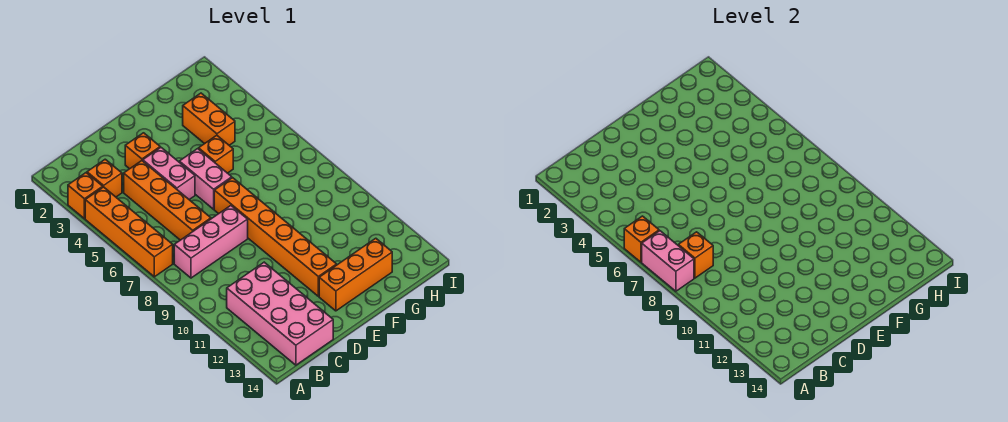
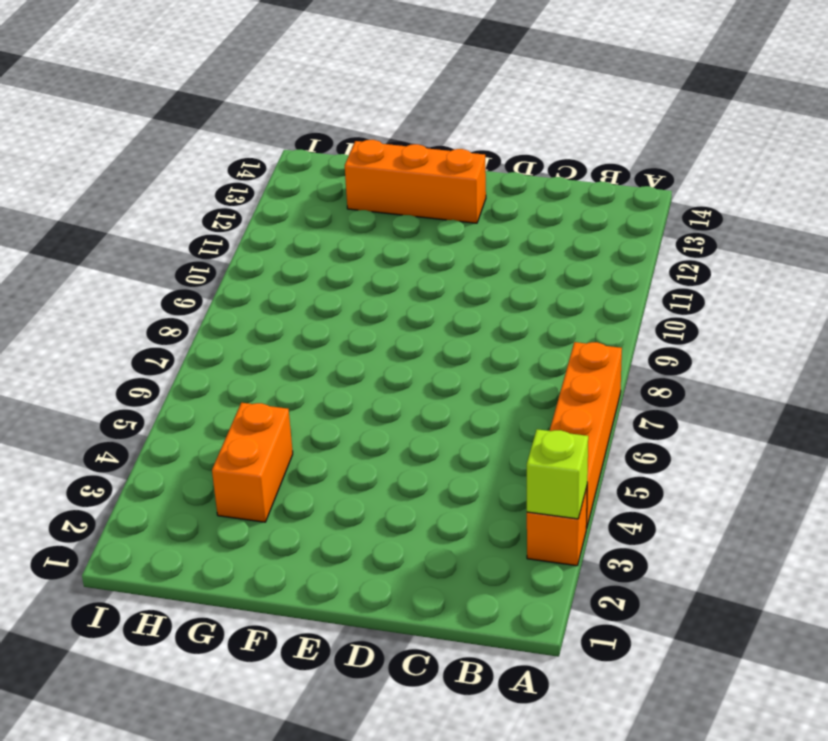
lime brick A3 level 2 -> none
none -> orange brick B3 level 1
none -> pink brick B8:D8 level 1
none -> pink brick B11:C14 level 1

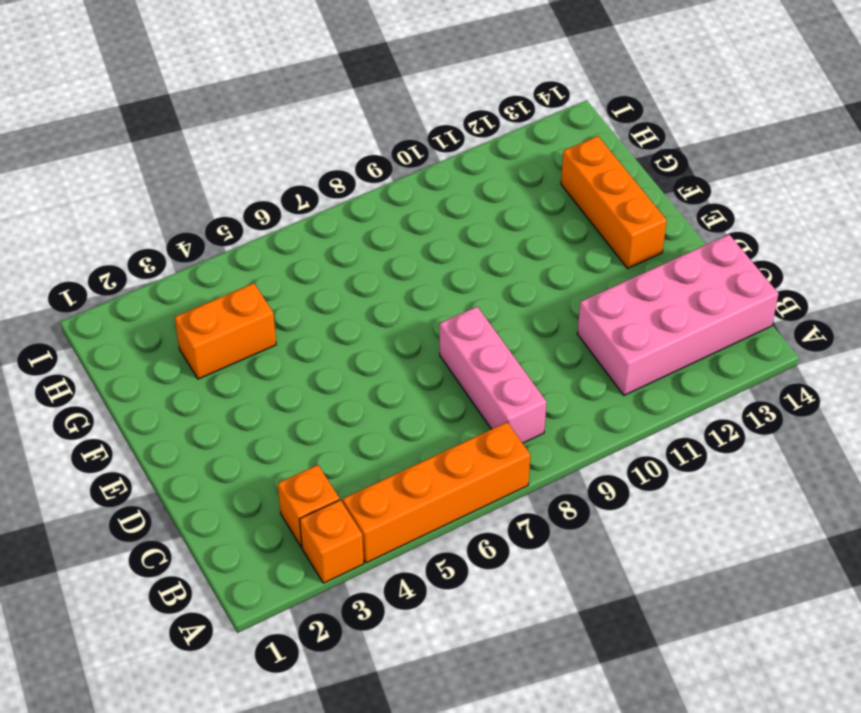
none -> orange brick C4:C7 level 1
none -> orange brick D3 level 1
none -> pink brick D4:D5 level 1

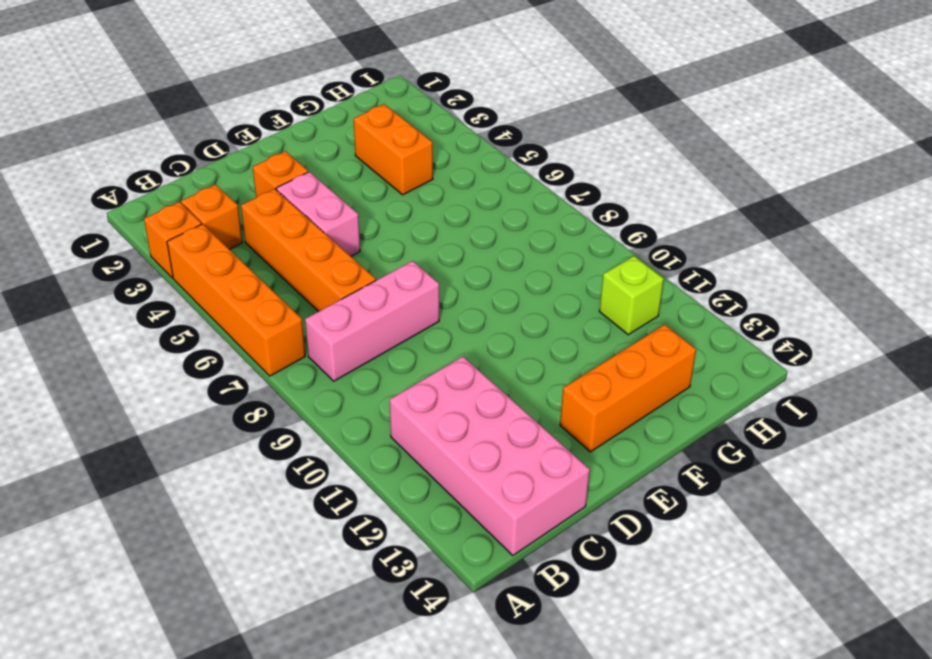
lime brick H11 level 1 -> none
none -> pink brick E5:E6 level 1
none -> orange brick E7:E12 level 1
none -> orange brick F5 level 1

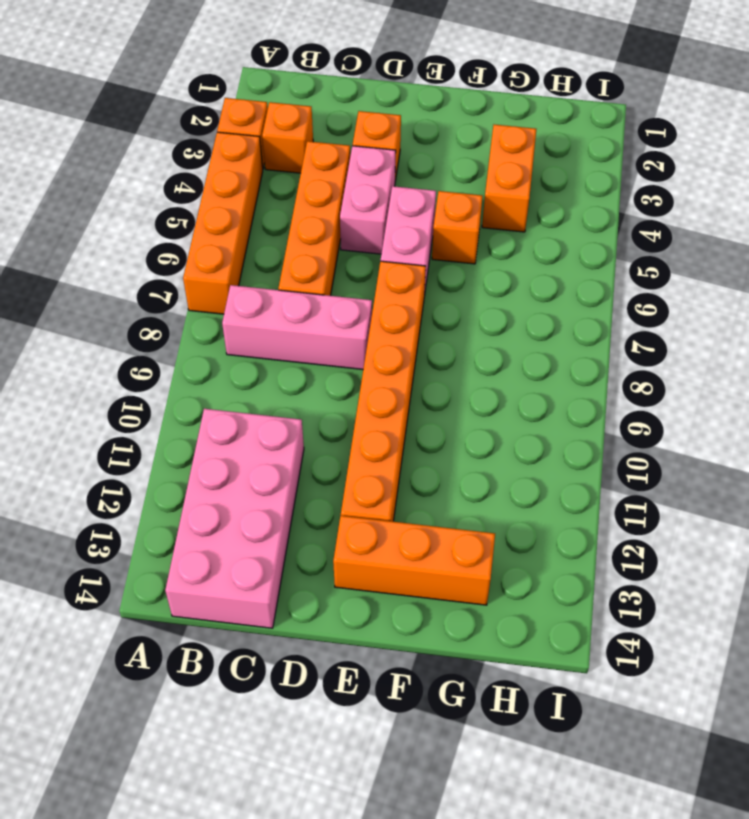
none -> orange brick A6 level 2
none -> pink brick A7:A8 level 2
none -> orange brick B8 level 2

